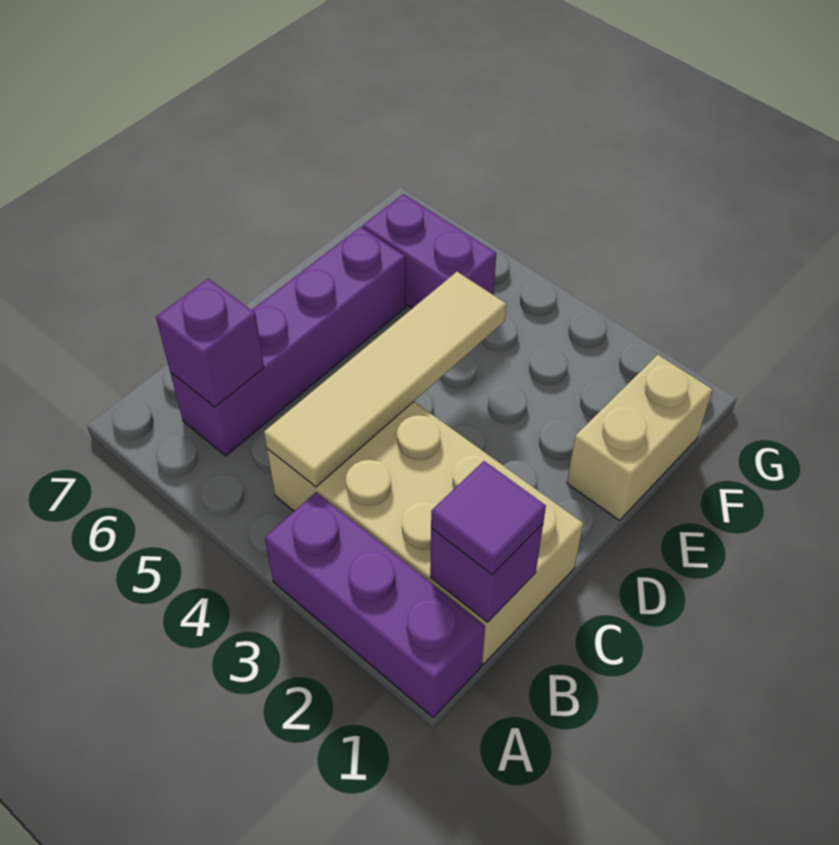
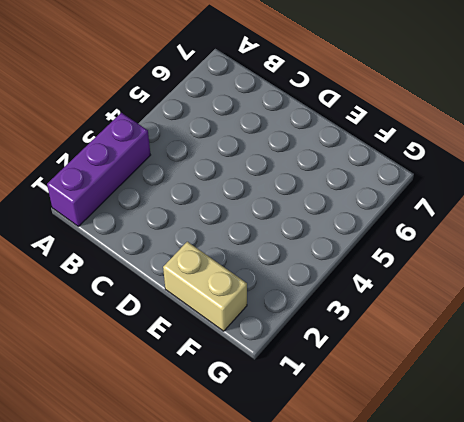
none -> tan brick B1:C4 level 1
none -> purple brick B6:E6 level 1

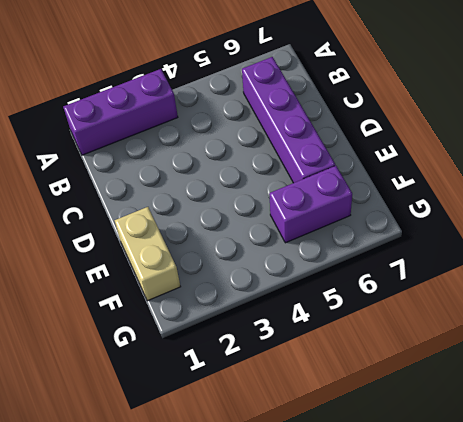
none -> tan brick B1:C4 level 1
none -> purple brick B1 level 2

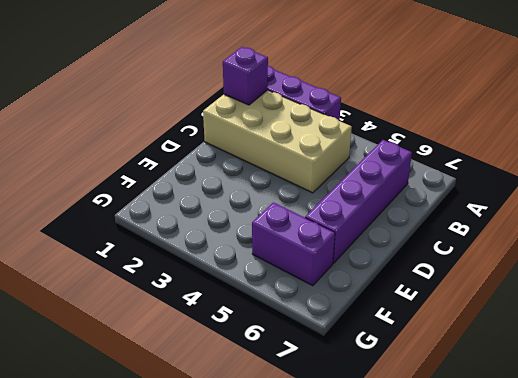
none -> tan brick E1:F1 level 1
none -> tan tile B4:E4 level 2

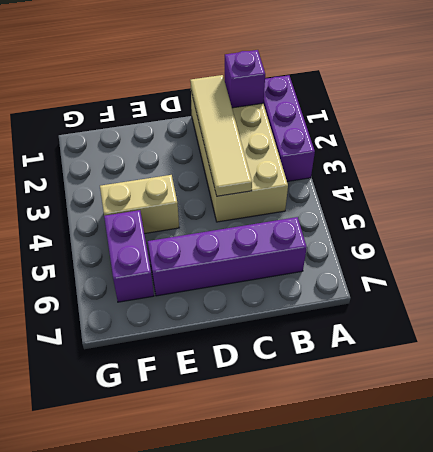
tan tile C1:C4 level 2 -> tan tile B4:E4 level 2
tan brick E4:F4 level 1 -> tan brick E1:F1 level 1
none -> purple brick B6 level 2
none -> purple tile B1 level 3

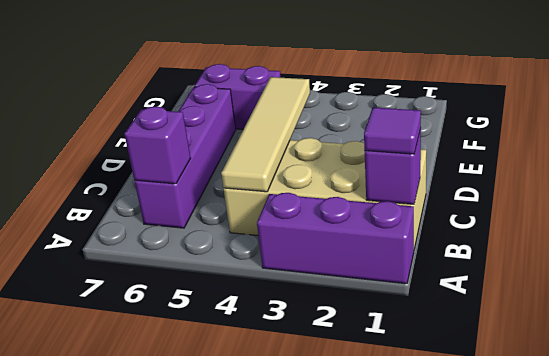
none -> tan brick E1:F1 level 1

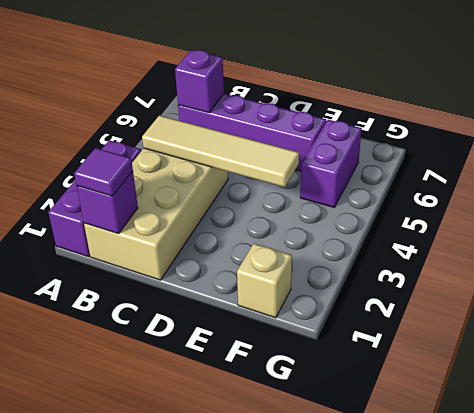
tan brick F1 level 1 -> tan brick E1:F1 level 1

